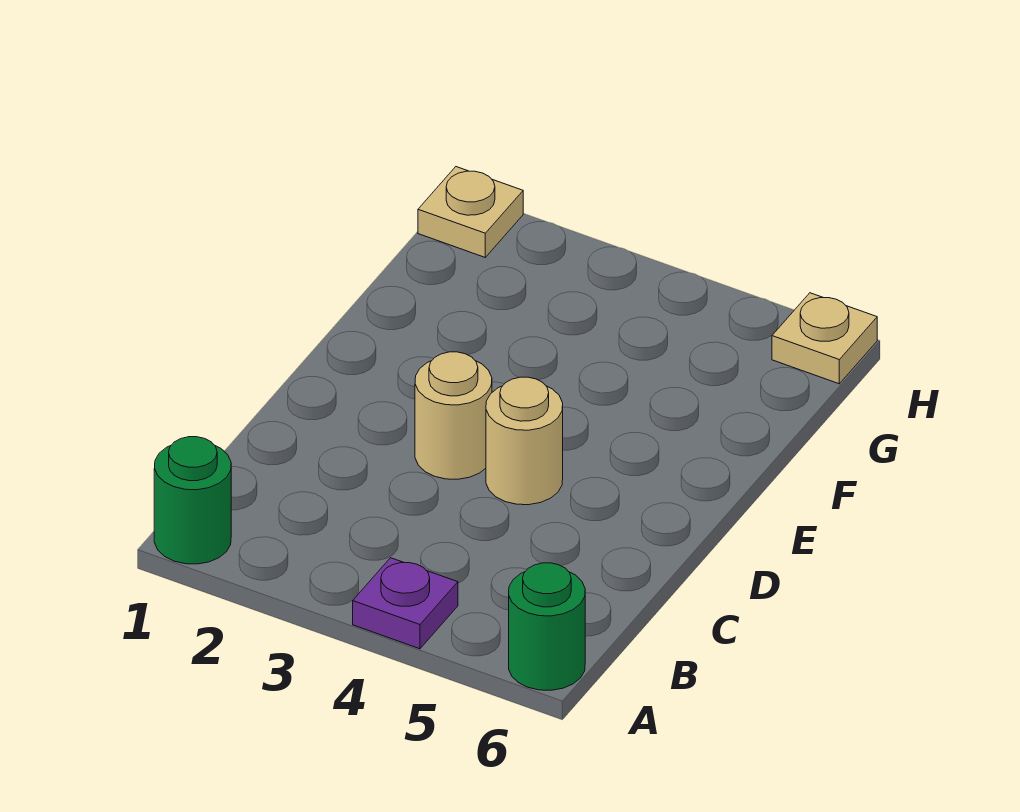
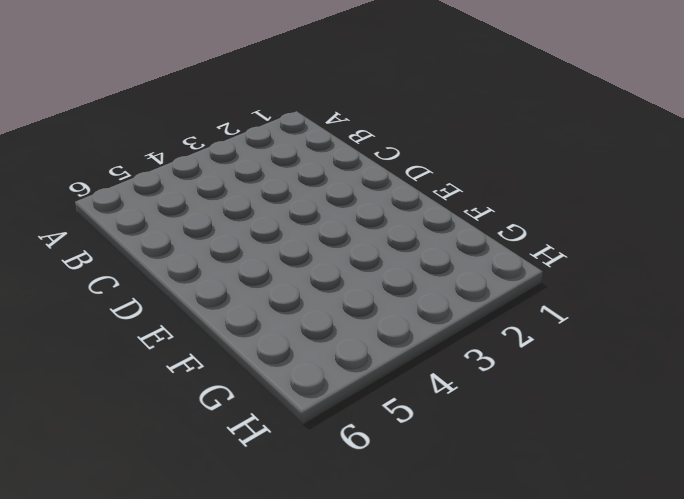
none -> green round brick A1 level 1
none -> purple plate A4 level 1

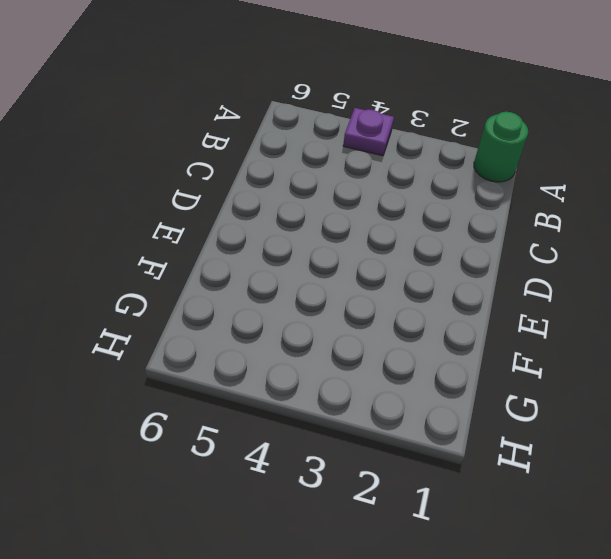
none -> green round brick A6 level 1
none -> tan round brick D3 level 1

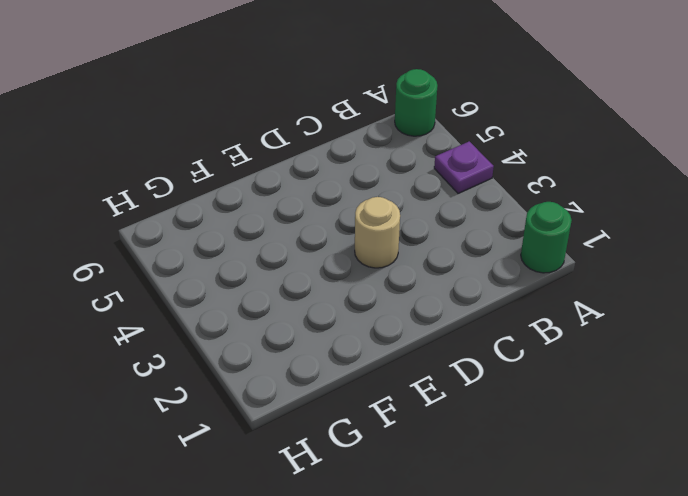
none -> tan round brick D4 level 1
none -> tan plate H1 level 1

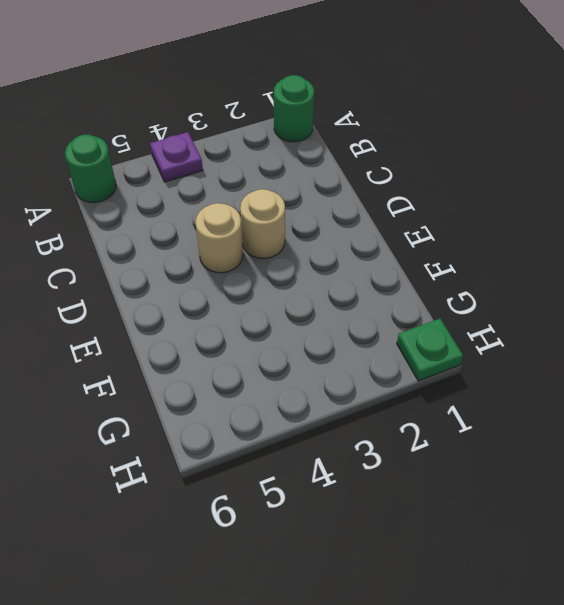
green plate H1 level 1 -> tan plate H1 level 1
none -> tan plate H6 level 1

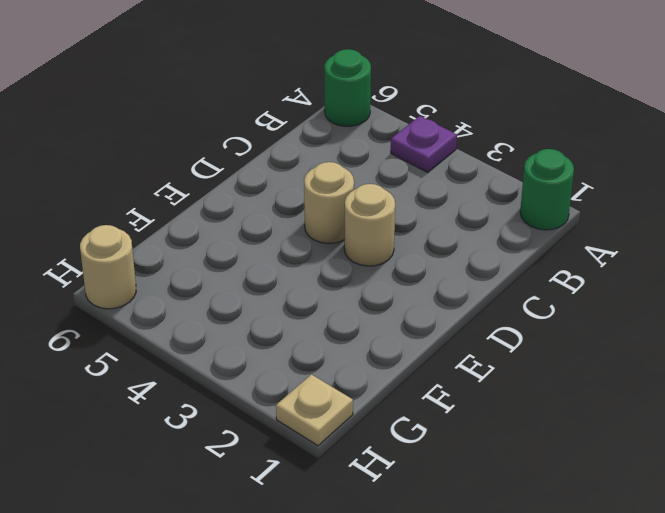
tan round brick H6 level 1 -> tan plate H6 level 1

